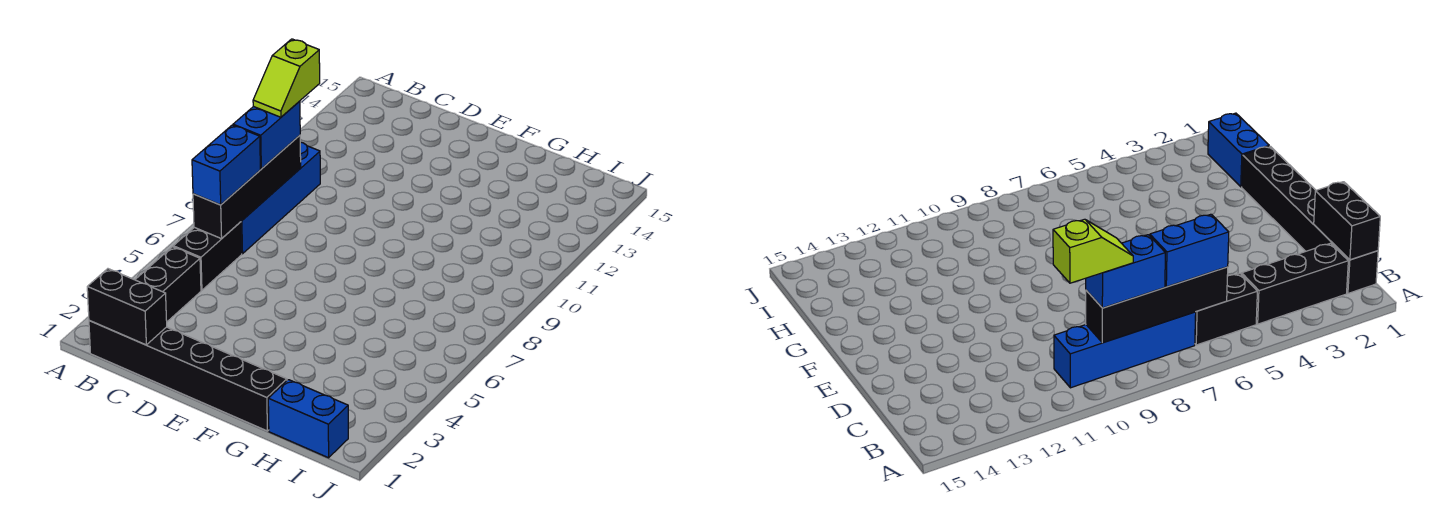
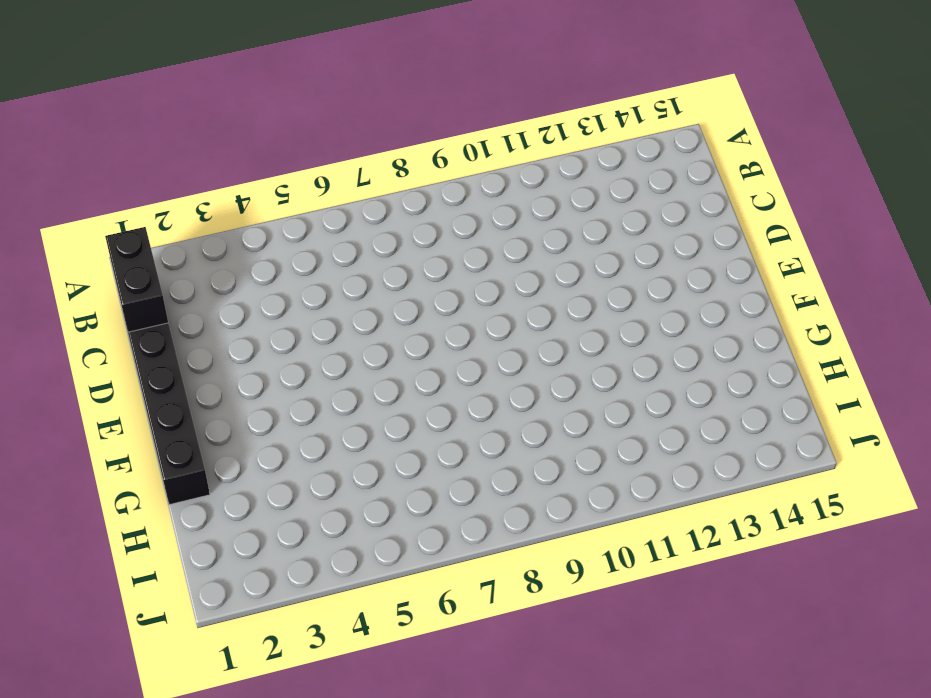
none -> black brick B2:B4 level 1
none -> black brick B5:B6 level 1

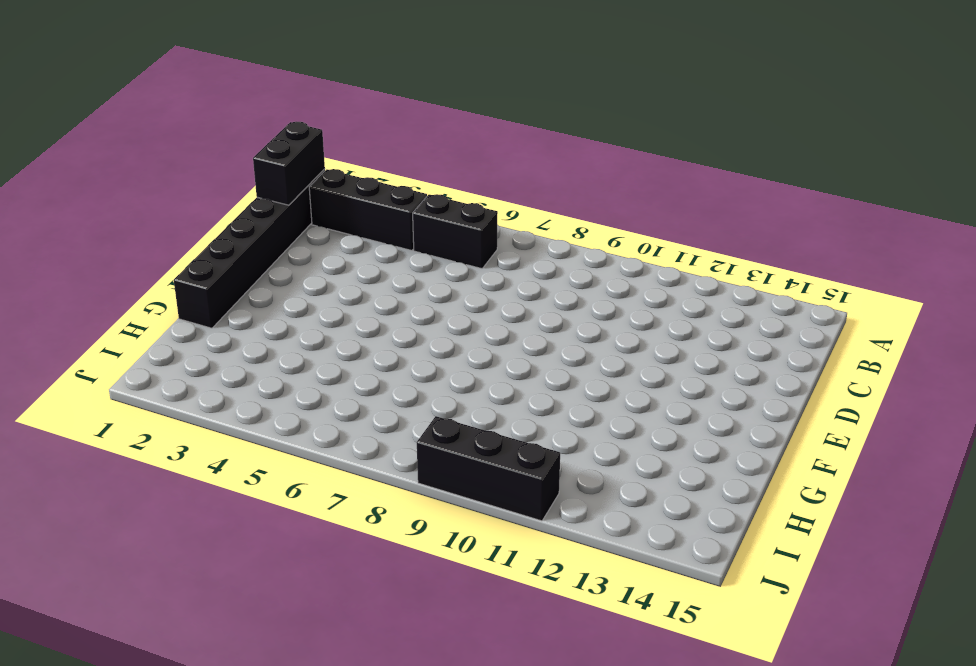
black brick J9:J11 level 1 -> none
none -> blue brick B7:B10 level 1
none -> blue brick H1:I1 level 1

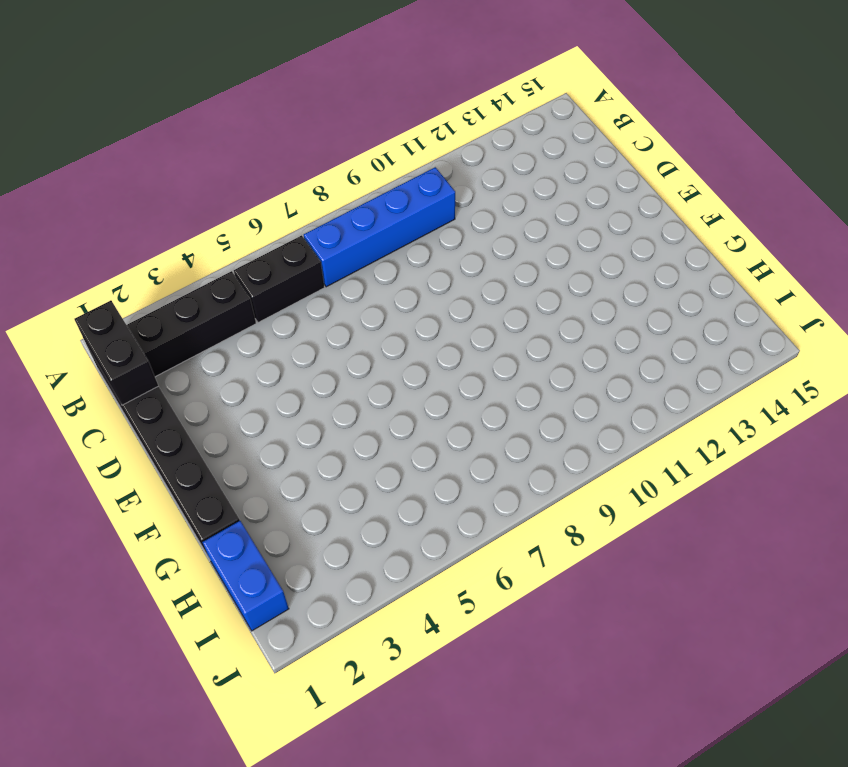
none -> black brick B6:B9 level 2
none -> blue brick B6:B7 level 3

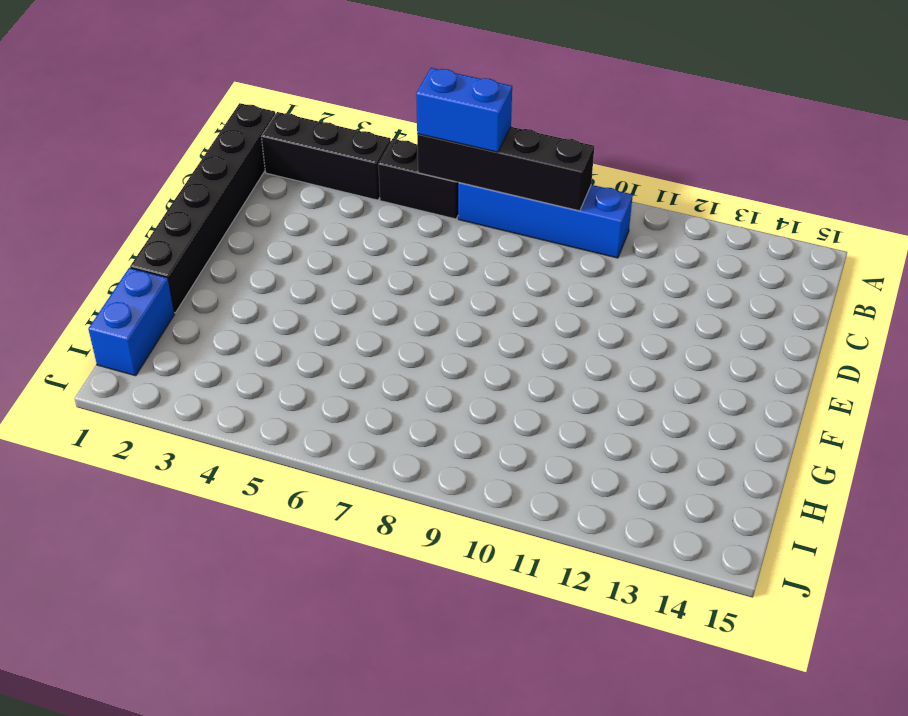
none -> black brick B1:C1 level 2
none -> blue brick B8:B9 level 3

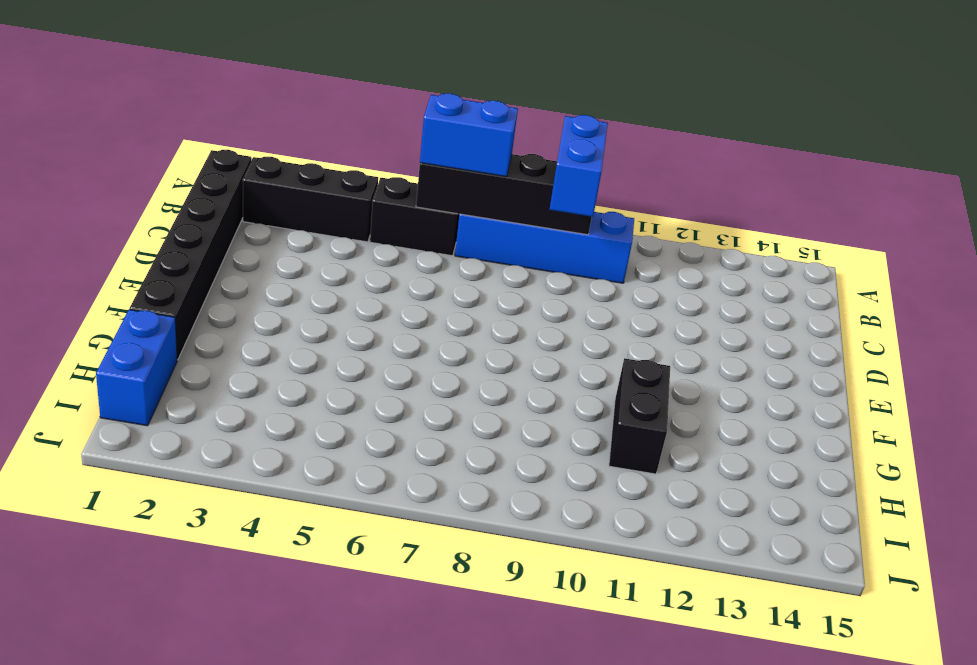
blue brick B9:C9 level 3 -> blue brick B8:B9 level 3
black brick G11:H11 level 1 -> black brick B1:C1 level 2
none -> lime slope B9:B10 level 4 top 10

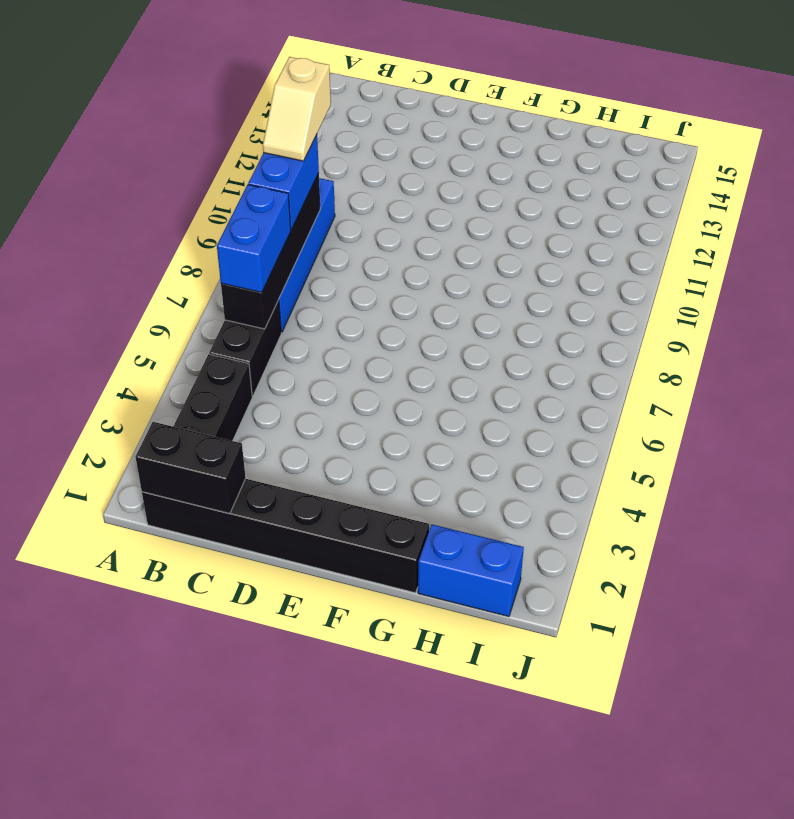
tan slope B9:B10 level 4 top 10 -> lime slope B9:B10 level 4 top 10

